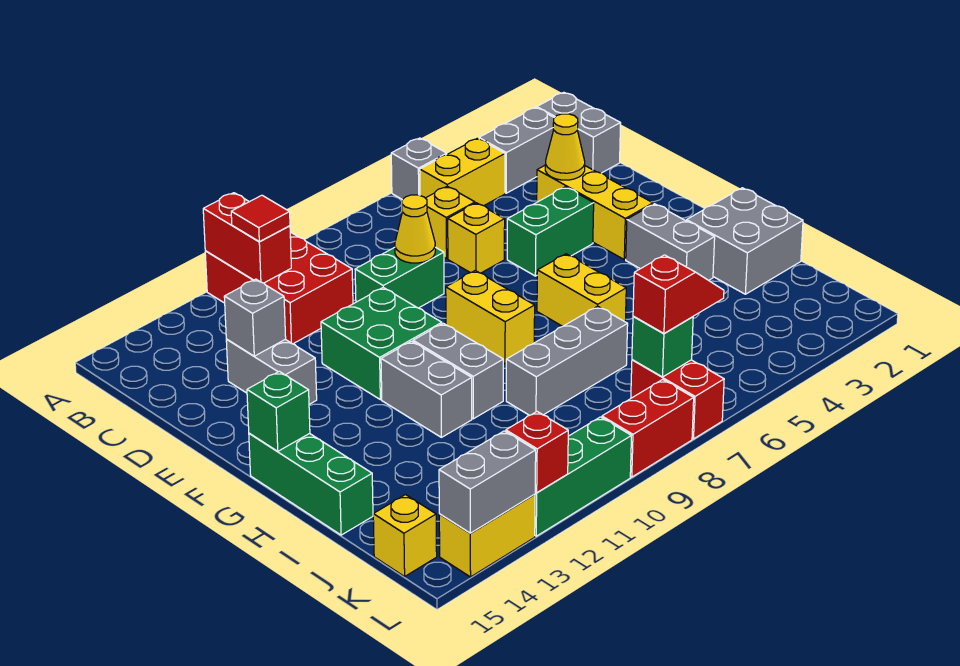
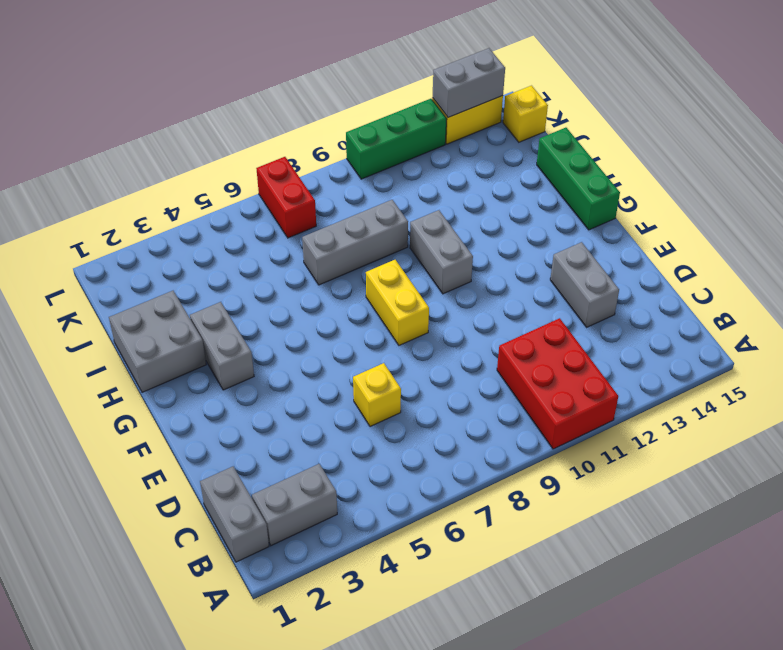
none -> grey brick A5 level 1
none -> yellow brick B4:B5 level 1
none -> yellow brick C6 level 1
none -> yellow brick D3:F3 level 1

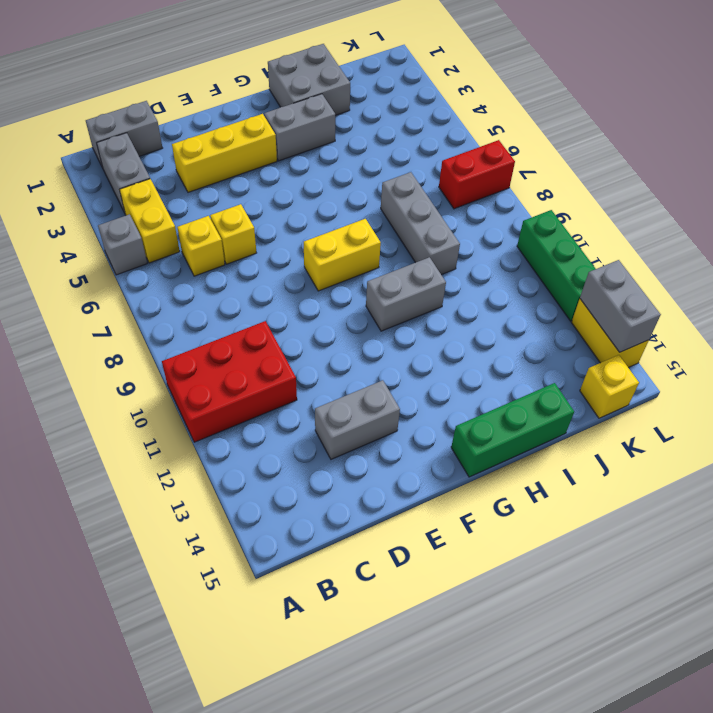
none -> green brick D8:D9 level 1
none -> green brick E4:E5 level 1
none -> green brick E10:F11 level 1
none -> yellow brick G6:H6 level 1

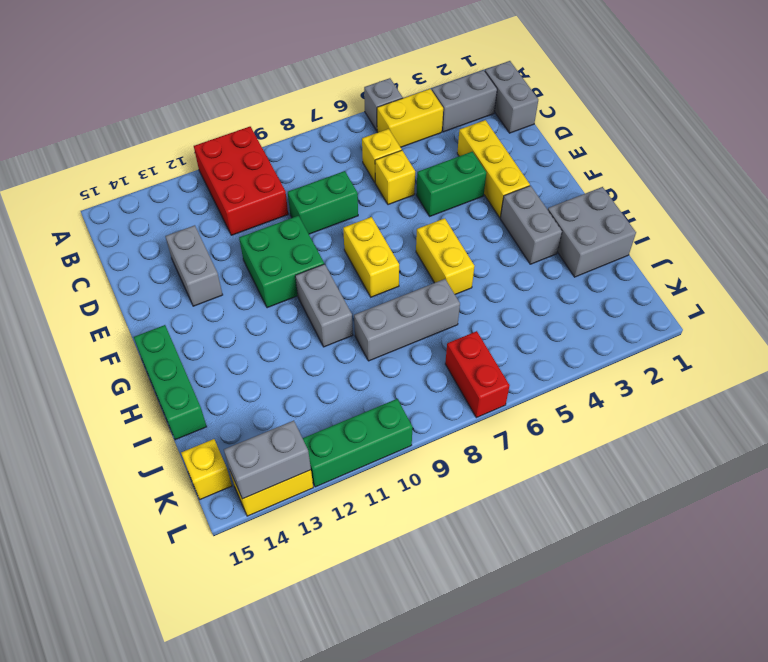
none -> grey brick G11:H11 level 1
none -> red brick L8:L9 level 1
none -> red brick A11:B11 level 2
none -> yellow cone D3 level 2

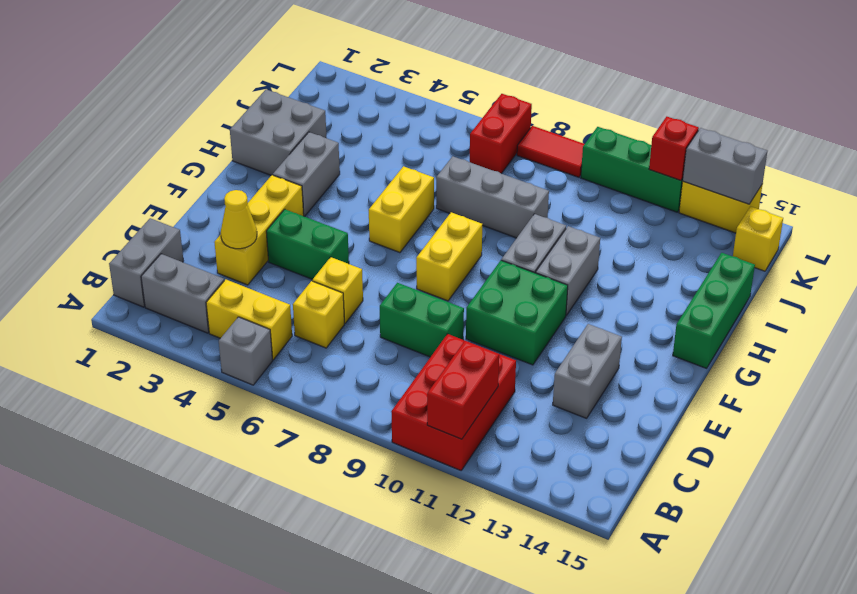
red tile L8:L9 level 1 -> red brick L8:L9 level 1
none -> yellow cone D8 level 2
none -> grey brick D13 level 2
none -> green brick G15 level 2
none -> green brick K7 level 2

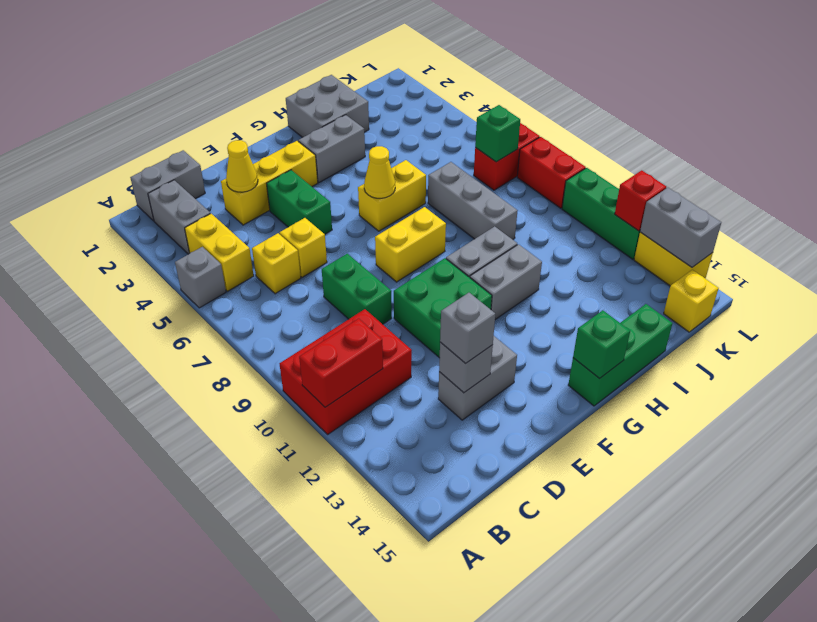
grey brick D13 level 3 -> none
yellow cone G6 level 2 -> yellow cone D8 level 2
none -> red tile B11 level 3
none -> red slope K6:K7 level 3 top 7

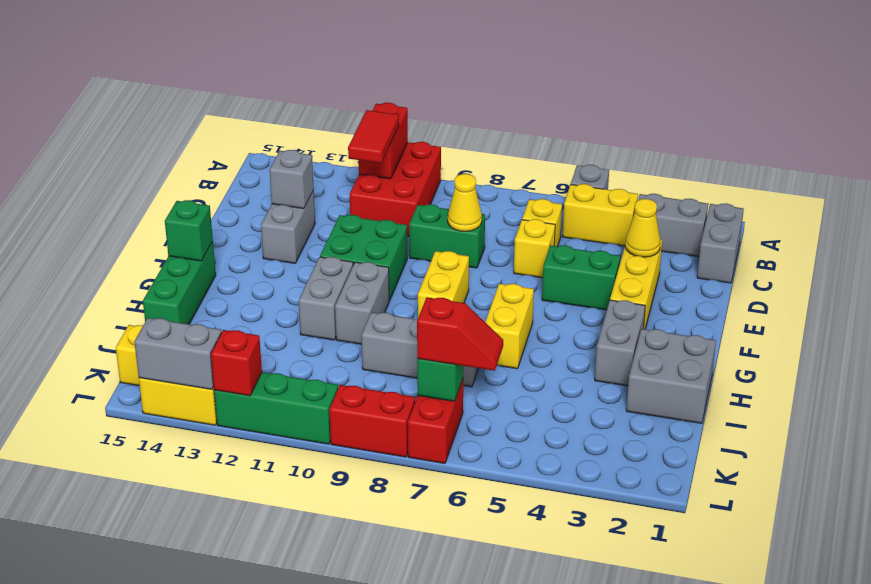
red tile B11:C11 level 3 -> red tile B11 level 3

